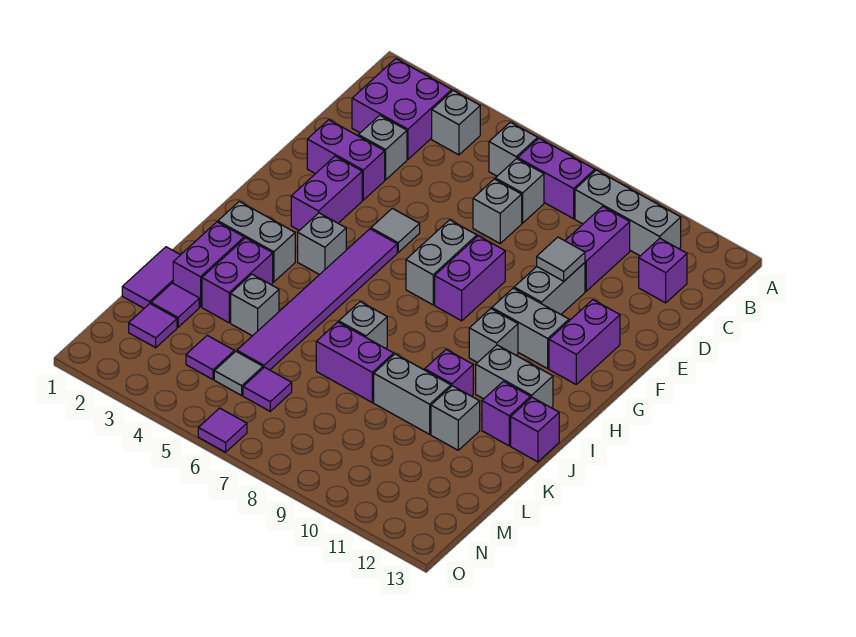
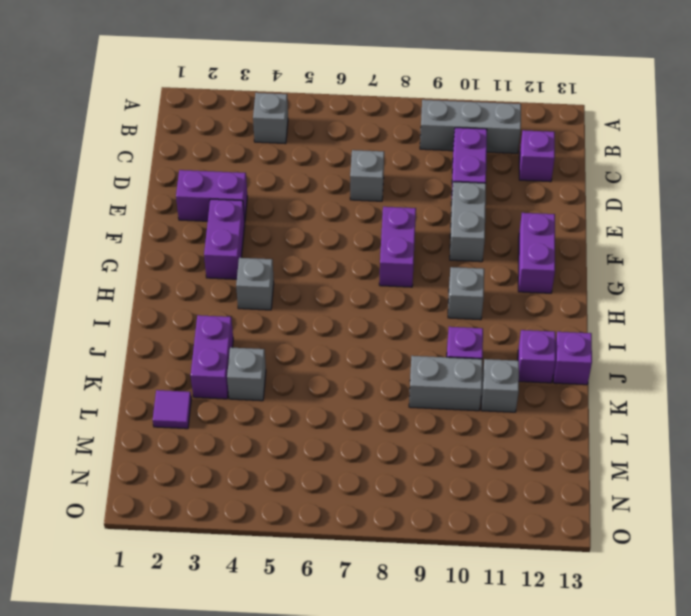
none -> purple brick B2:C3 level 1
none -> grey brick B6 level 1
none -> purple brick B7:B8 level 1
none -> grey brick C7 level 1

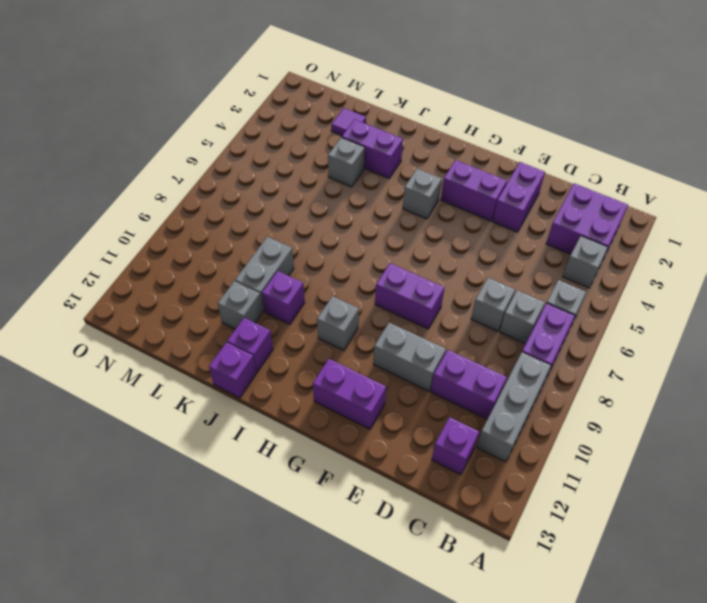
none -> grey brick D3 level 1
none -> grey tile F5 level 1
none -> grey brick F7:G7 level 1
none -> purple tile G5:L5 level 1

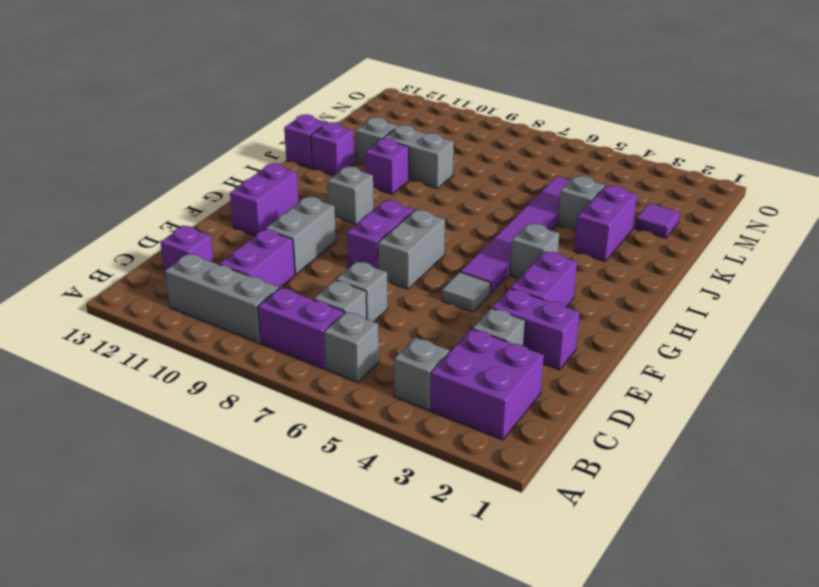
none -> grey brick G10:G11 level 1
none -> grey brick I2:I3 level 1
none -> grey brick I11:I12 level 1
none -> purple brick J2:K2 level 1

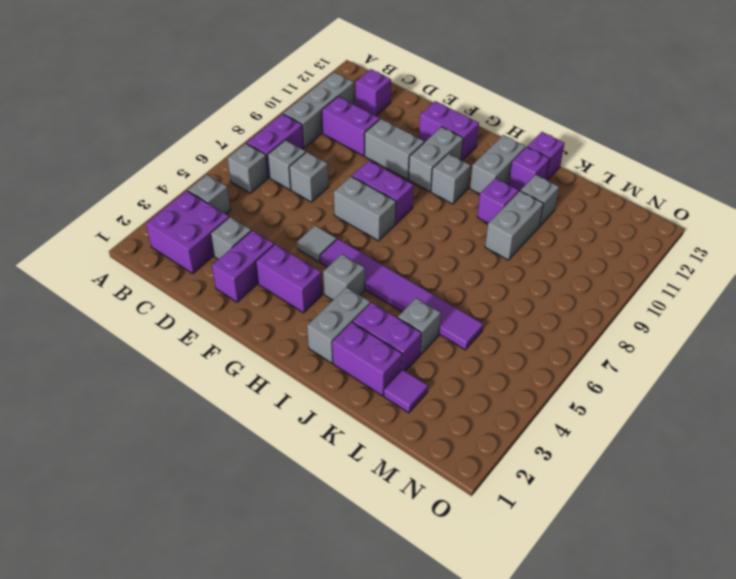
none -> grey brick J7 level 1
none -> purple tile K1:L1 level 1
none -> purple brick K7:K8 level 1
none -> purple tile M2 level 1

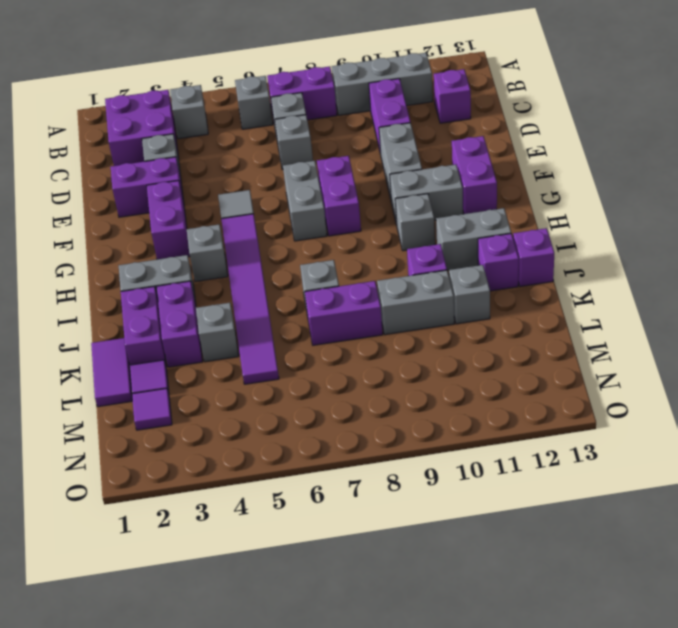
none -> purple tile M4 level 1
none -> grey tile M5 level 1
none -> purple tile M6 level 1
none -> purple tile O6 level 1

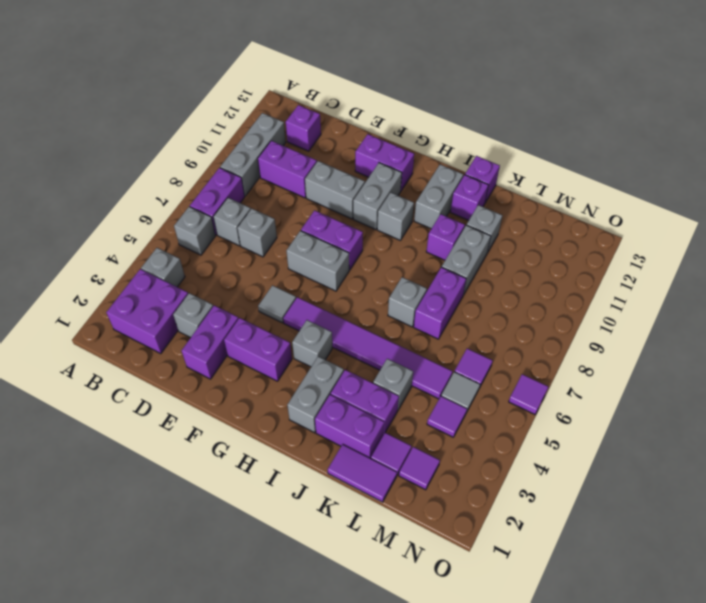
none -> grey tile E10 level 2

